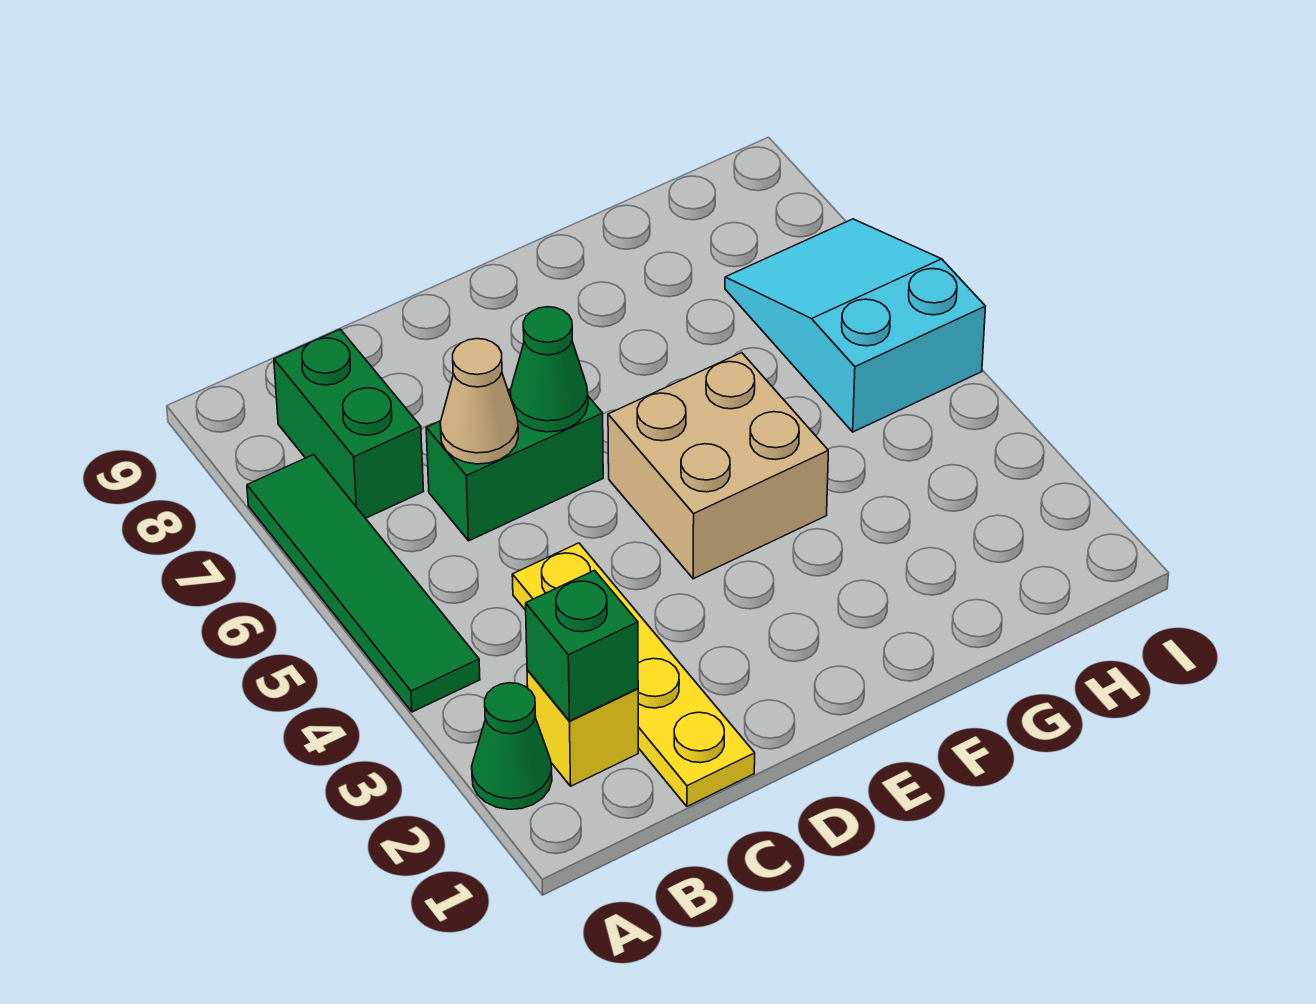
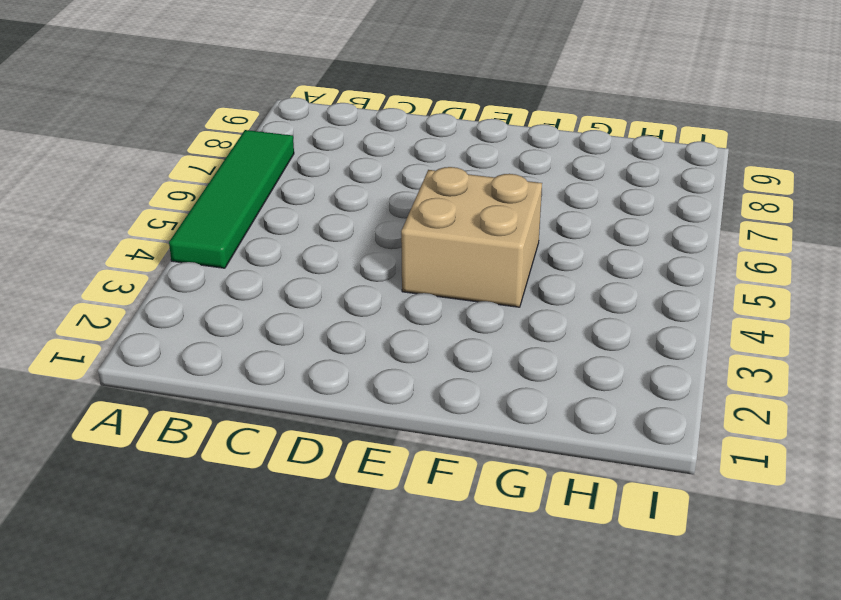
none -> green cone A2 level 1
none -> yellow brick B2 level 1

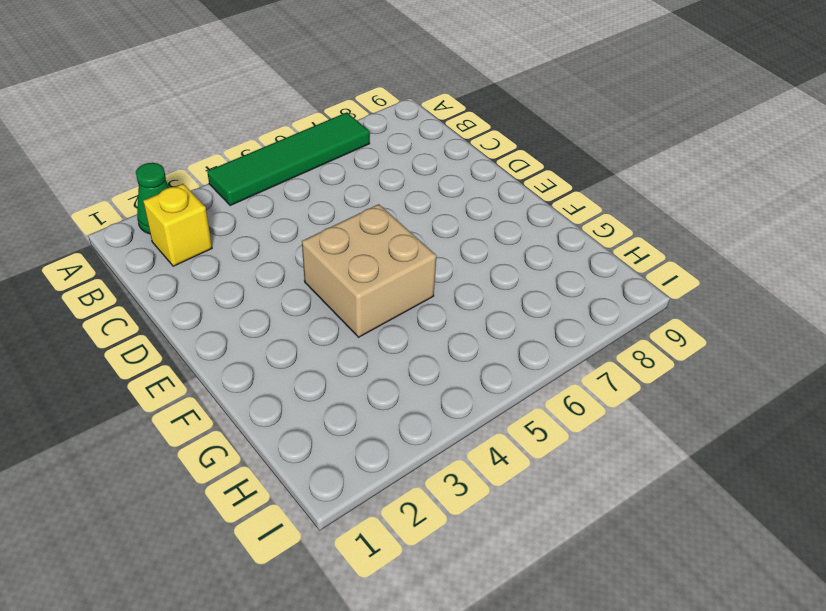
none -> green brick B7:B8 level 1
none -> yellow plate C1:C4 level 1

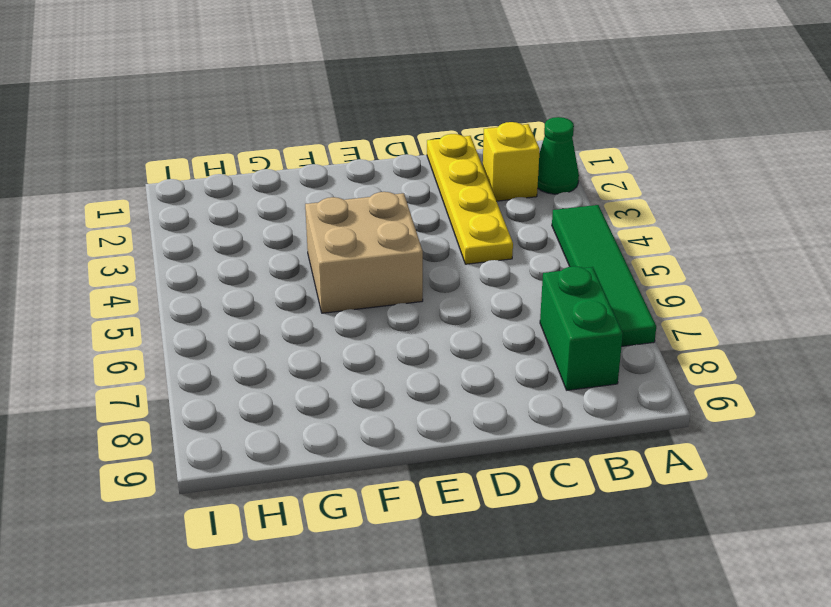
none -> green brick C6:D6 level 1
none -> cyan slope H5:I7 level 1 top 5

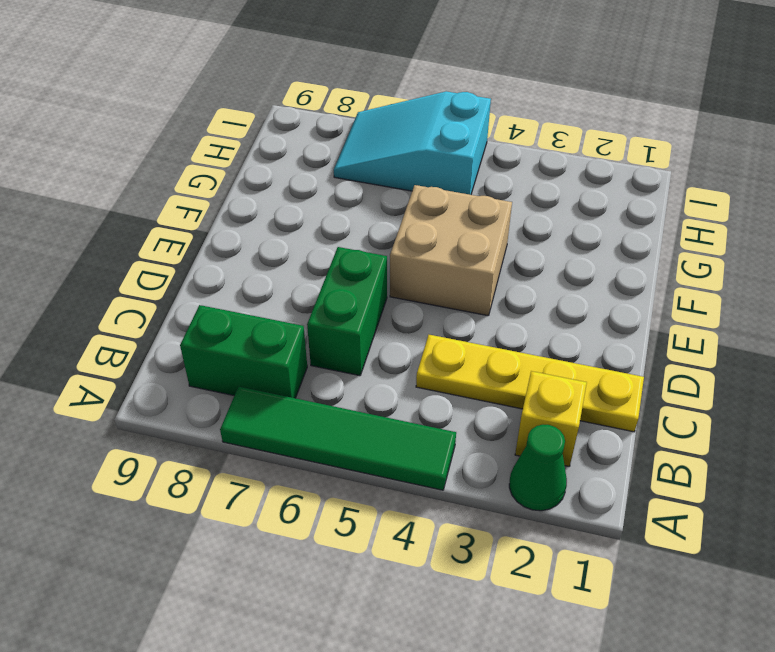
none -> green brick B2 level 2
none -> tan cone C6 level 2

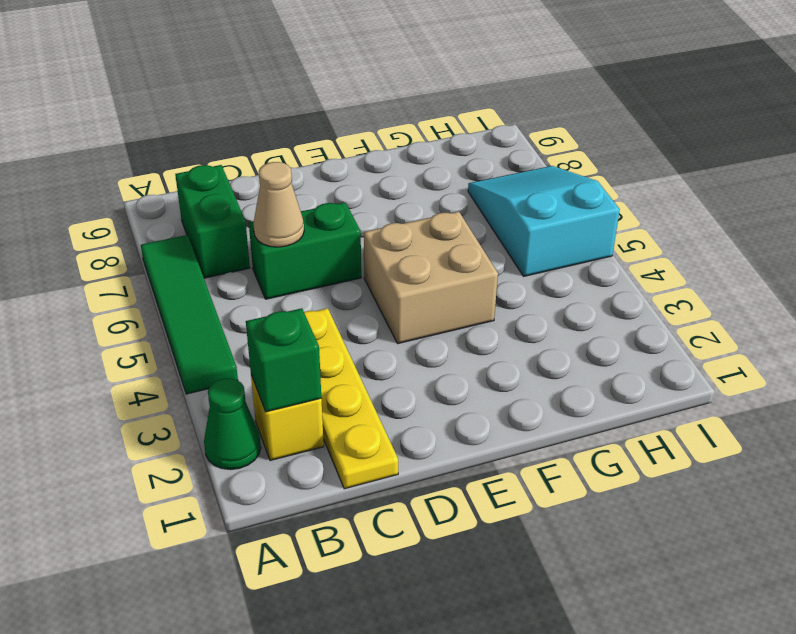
none -> green cone D6 level 2

